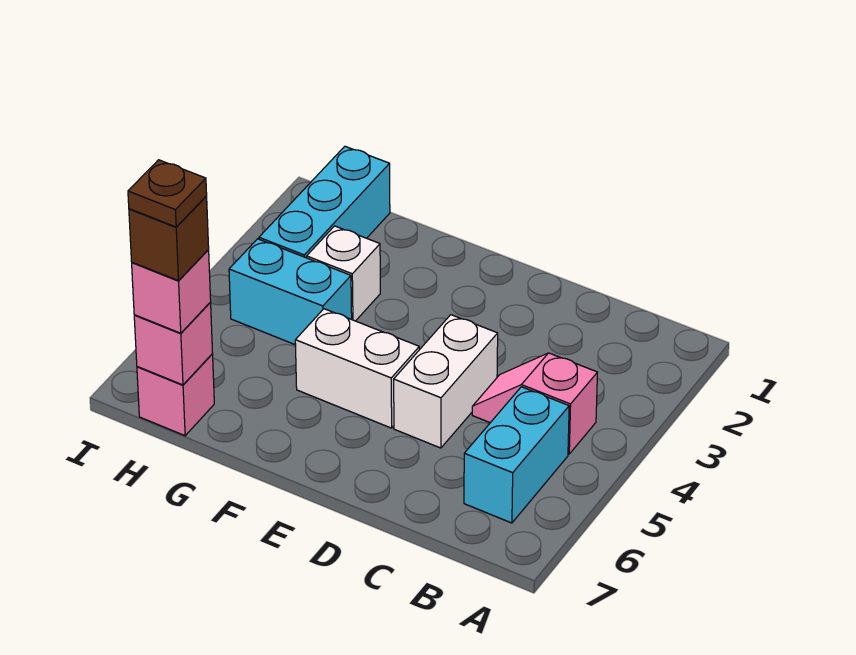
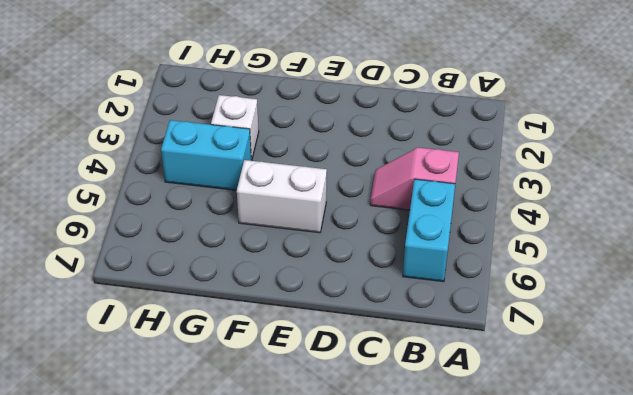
none -> white brick D4:D5 level 1
none -> cyan brick H1:H3 level 1
none -> pink brick H7 level 1

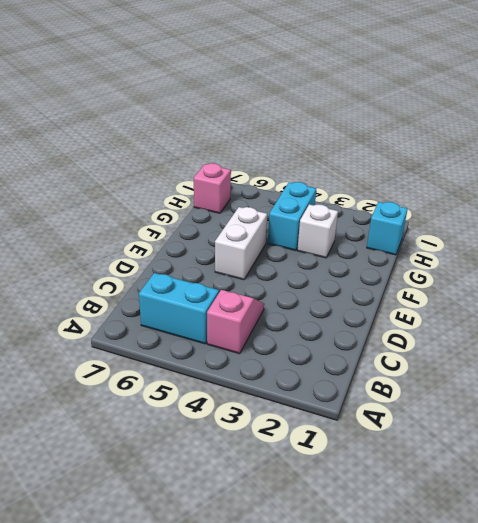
cyan brick H1 level 1 -> cyan brick H1:H3 level 1
none -> white brick D4:D5 level 1
none -> pink brick H7 level 2
none -> pink brick H7 level 3

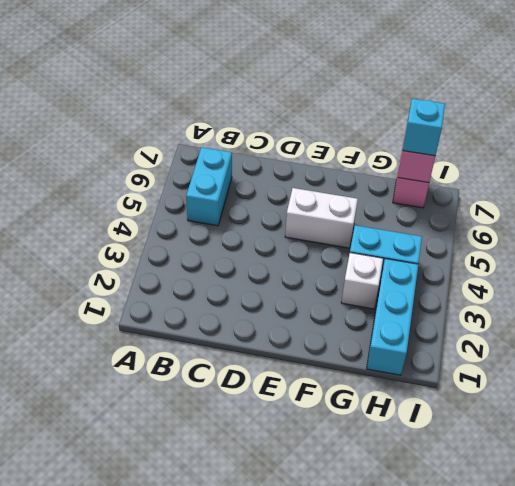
cyan brick H7 level 3 -> pink brick H7 level 3
none -> pink slope B4:C4 level 1 top B
none -> white brick D4:D5 level 1
none -> brown brick H7 level 4

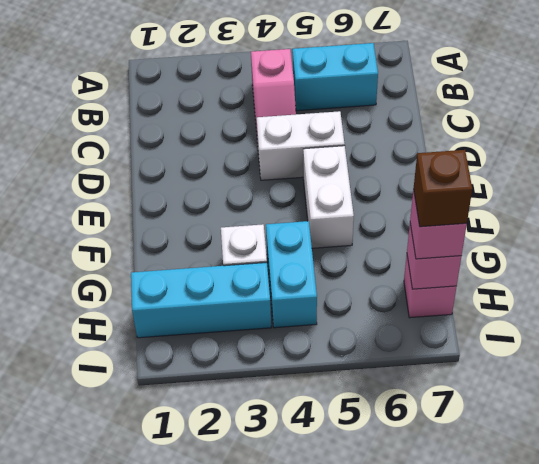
none -> brown plate H7 level 5

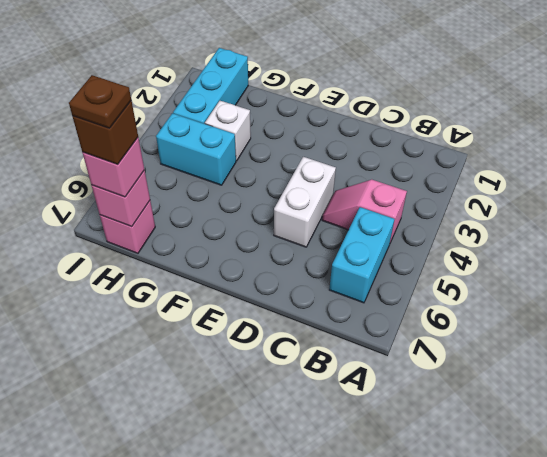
none -> white brick E5:F5 level 1

